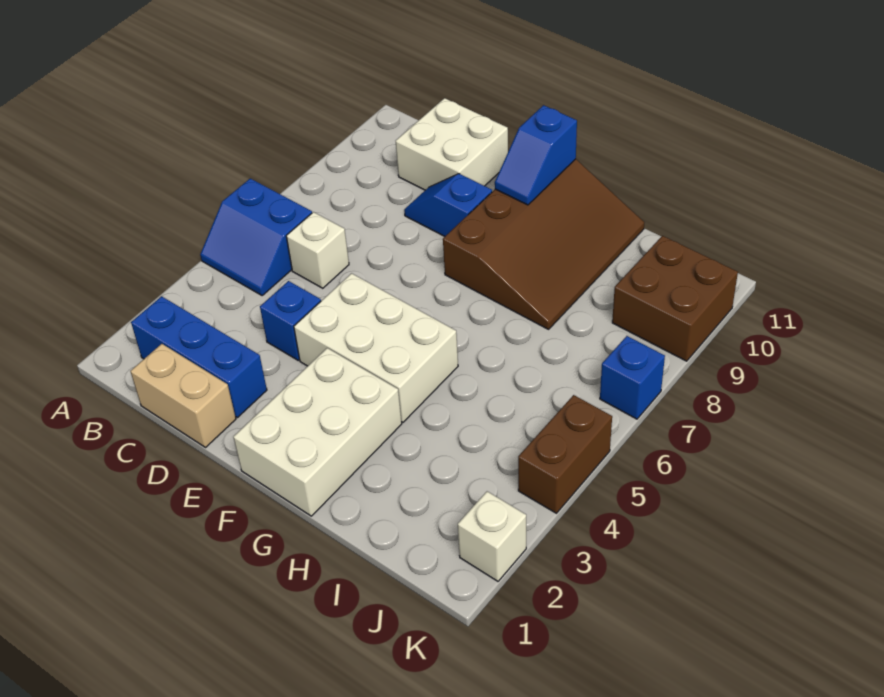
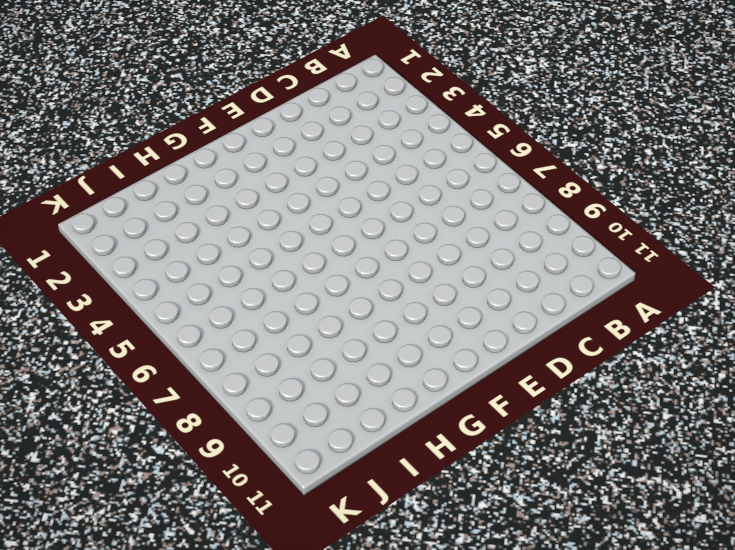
none -> blue slope A5:B6 level 1 top 6
none -> blue brick B2:D2 level 1
none -> tan brick C1:D1 level 1

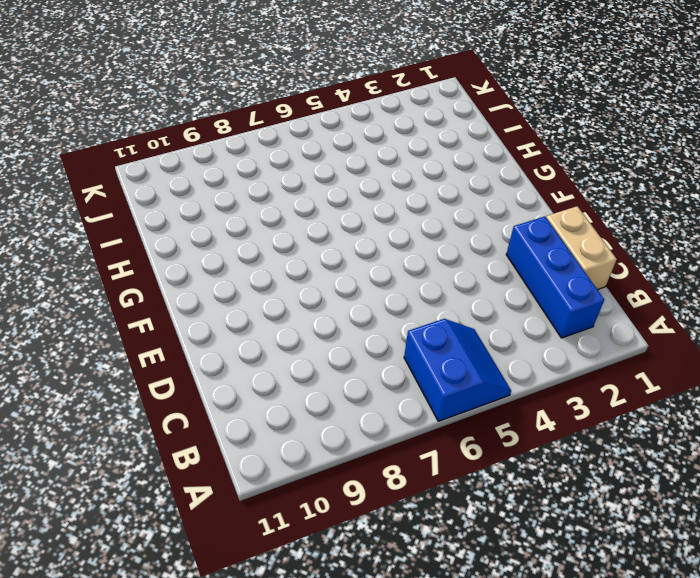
none -> white brick C6 level 1
none -> white brick C10:D11 level 1
none -> blue brick D4 level 1

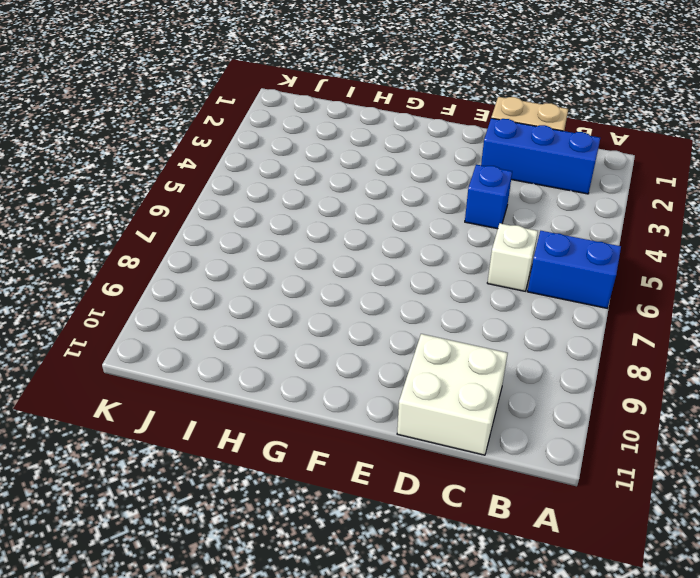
none -> blue slope D9:E9 level 1 top E
none -> white brick E4:G5 level 1
none -> white brick F1:G3 level 1

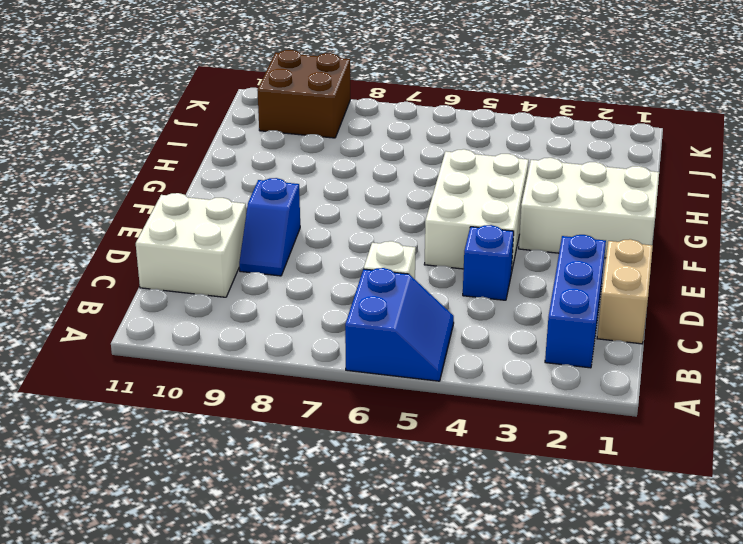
none -> brown slope F8:H11 level 1 top F
none -> white brick K2 level 1
none -> brown brick K4:K5 level 1

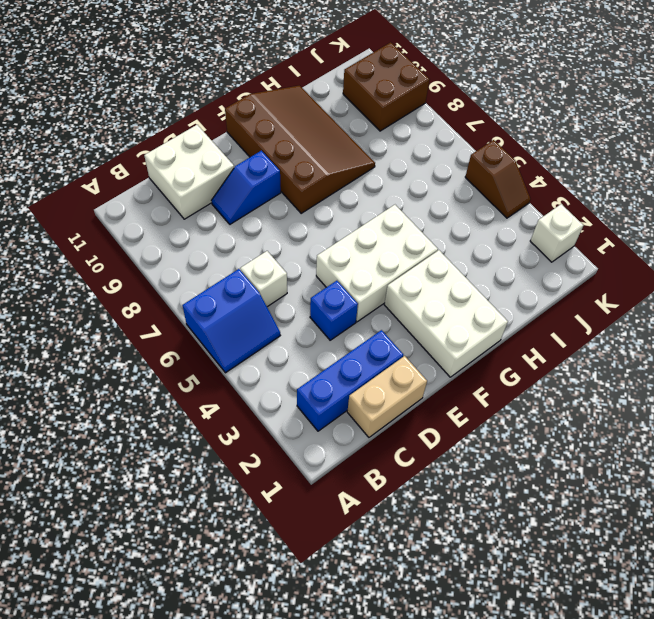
brown slope K4:K5 level 1 top 5 -> brown brick K4:K5 level 1
none -> blue brick K7 level 1
none -> blue slope F10:F11 level 2 top 11

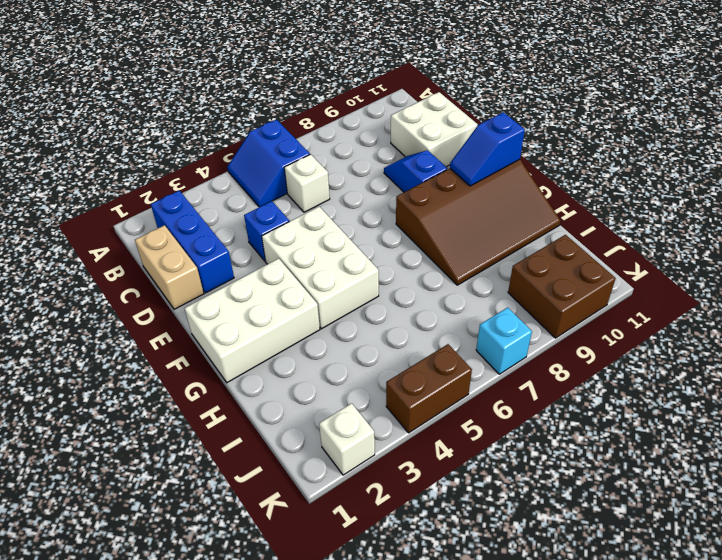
cyan brick K7 level 1 -> blue brick K7 level 1

